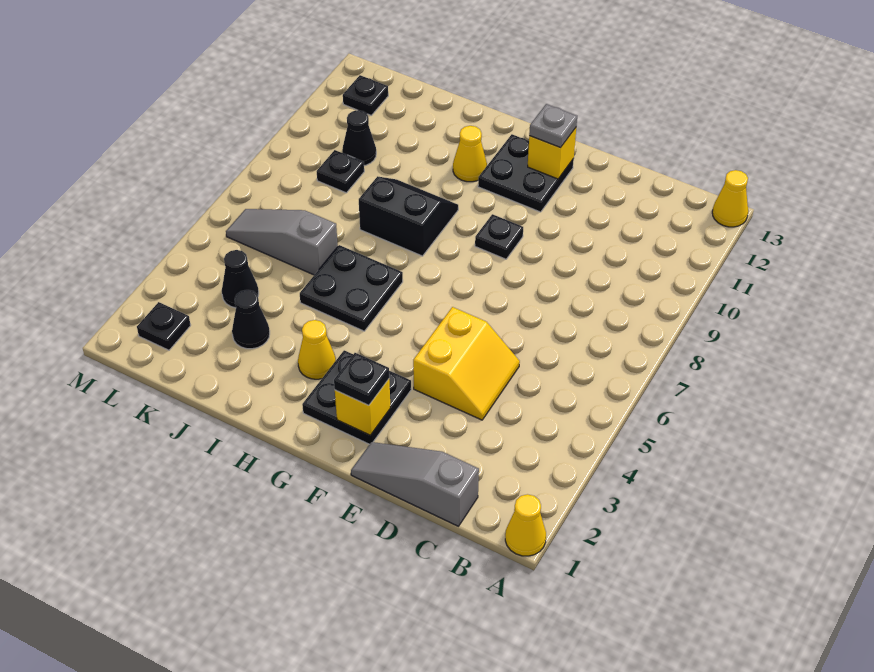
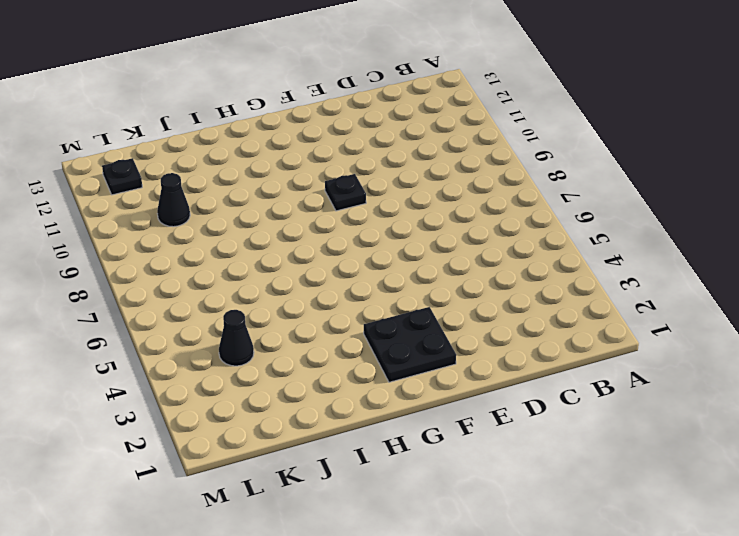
none -> yellow cone A1 level 1
none -> yellow cone A13 level 1
none -> grey slope C1:E1 level 1 top C

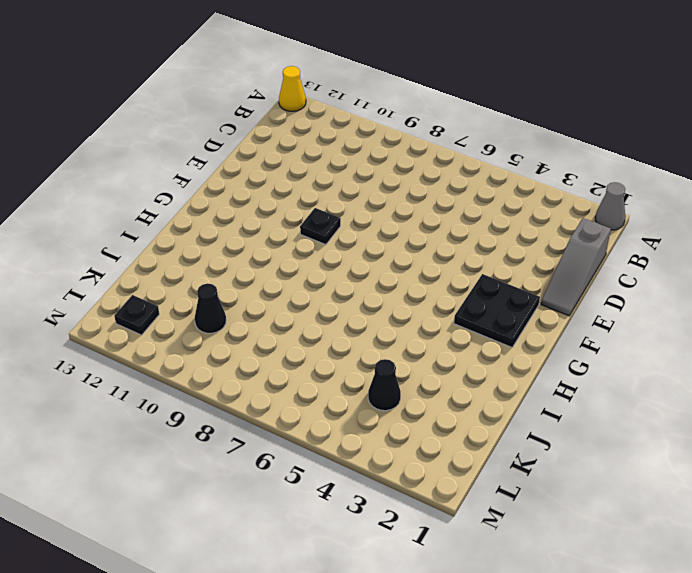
grey cone A1 level 1 -> yellow cone A1 level 1
none -> yellow slope D4:E5 level 1 top E
none -> black plate F11:G12 level 1
none -> yellow cone H3 level 1

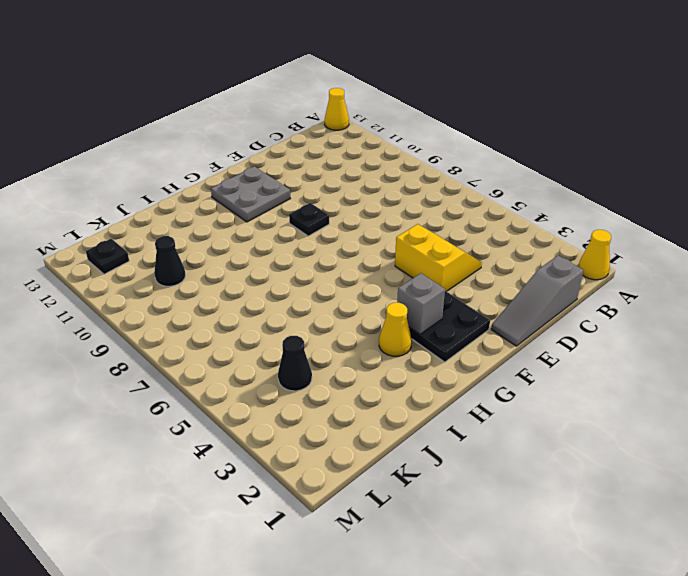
grey plate F11:G12 level 1 -> black plate F11:G12 level 1
grey brick G3 level 2 -> none
none -> black plate H5:I6 level 1
none -> black slope H8:I9 level 1 top 8
none -> yellow cone H11 level 1

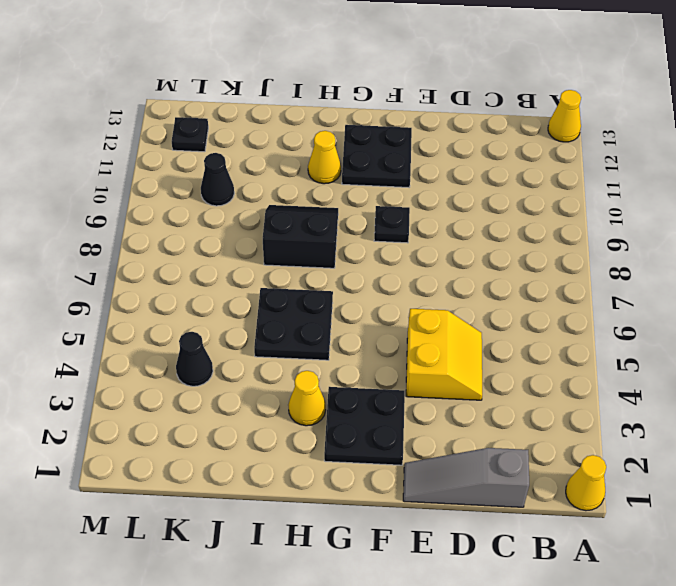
none -> black cone J3 level 1
none -> grey slope J6:L6 level 1 top J
none -> black plate K9 level 1

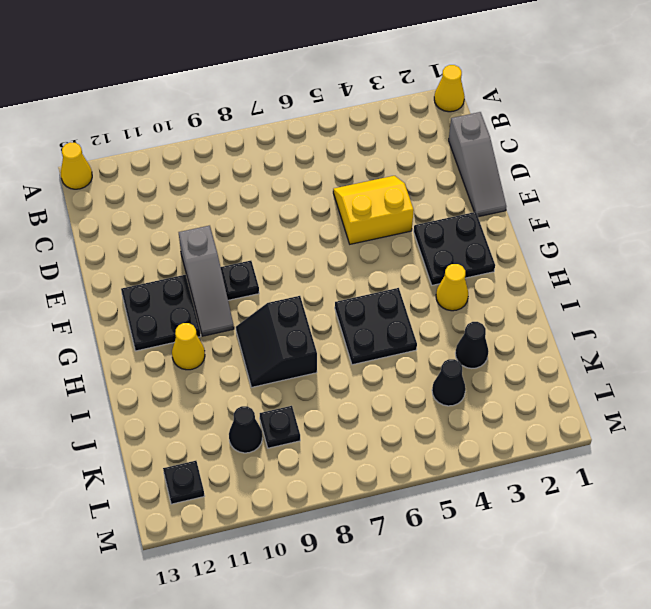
grey slope E10:G10 level 1 top E -> grey slope J6:L6 level 1 top J
none -> black plate L2 level 1
none -> yellow brick F2 level 2
none -> yellow brick F12 level 2

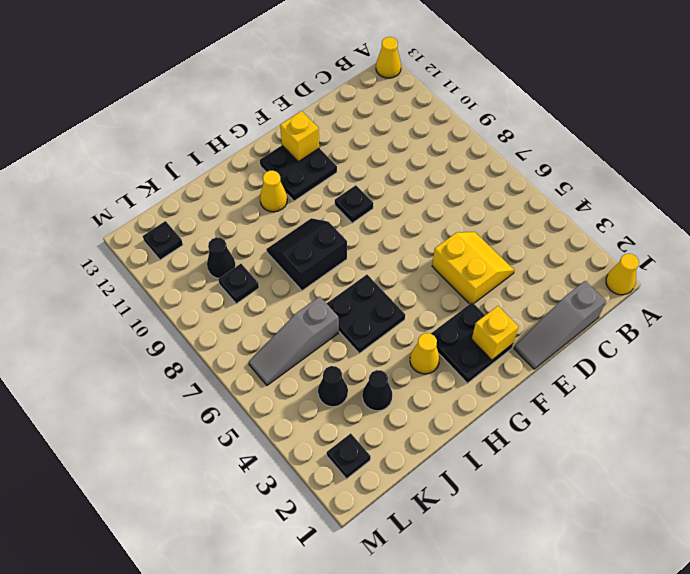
none -> black plate F2 level 3
none -> grey plate F12 level 3

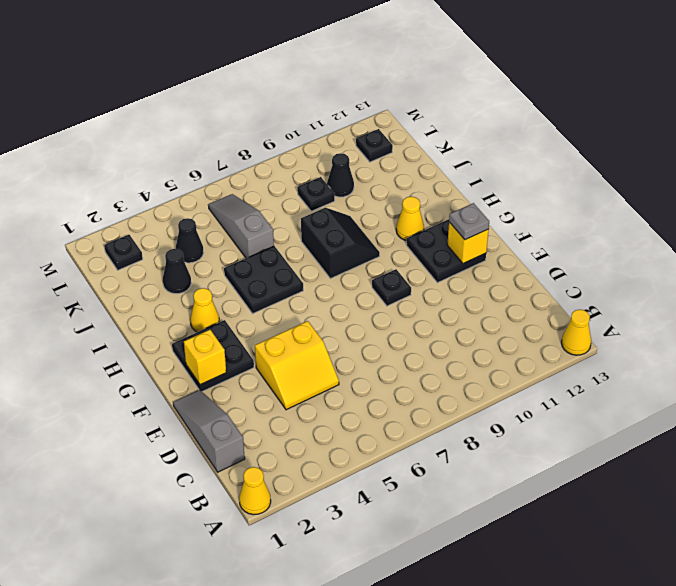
none -> black plate F2 level 3

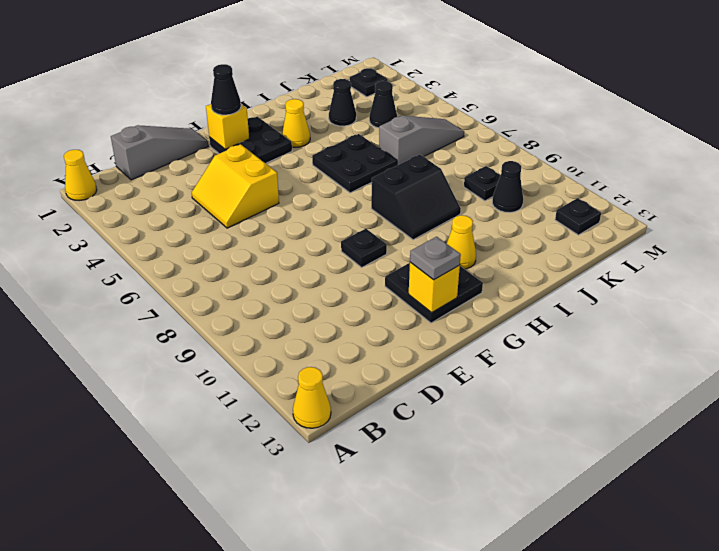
black cone F2 level 3 -> black plate F2 level 3

